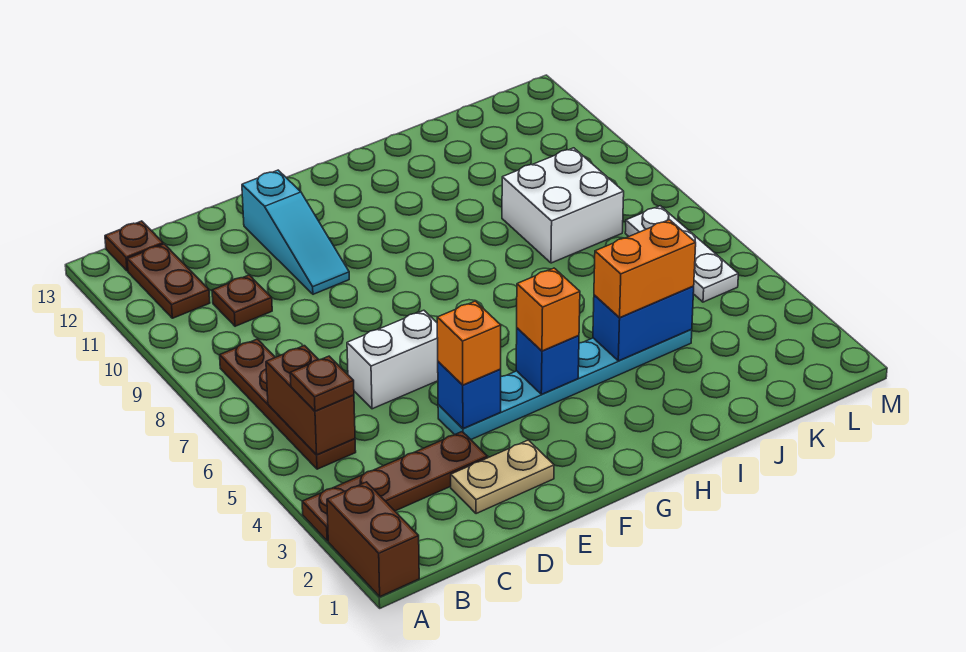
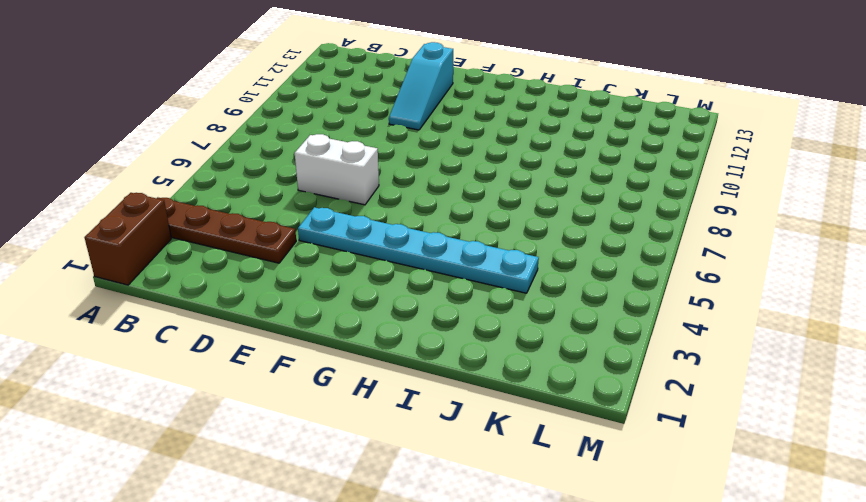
none -> brown plate B5:B8 level 1
none -> brown plate B11:B12 level 1
none -> brown plate B13 level 1

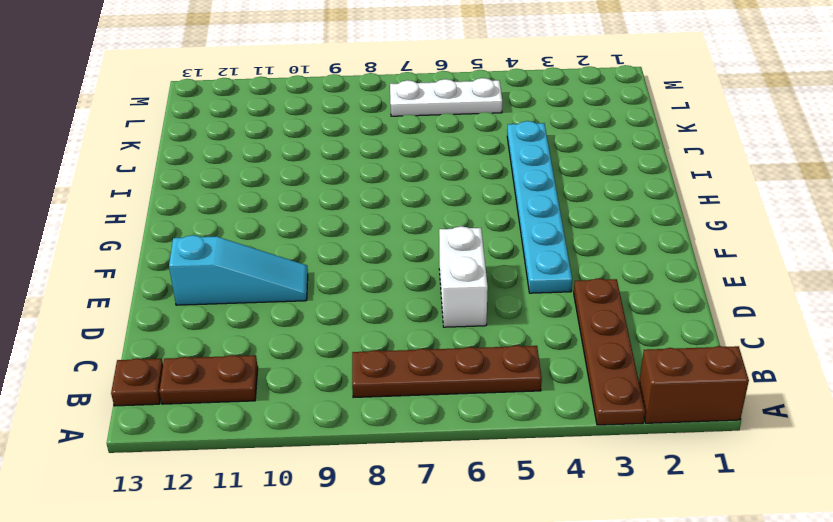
none -> brown plate C10 level 1
none -> tan plate D2:E2 level 1
none -> white brick J8:K9 level 1

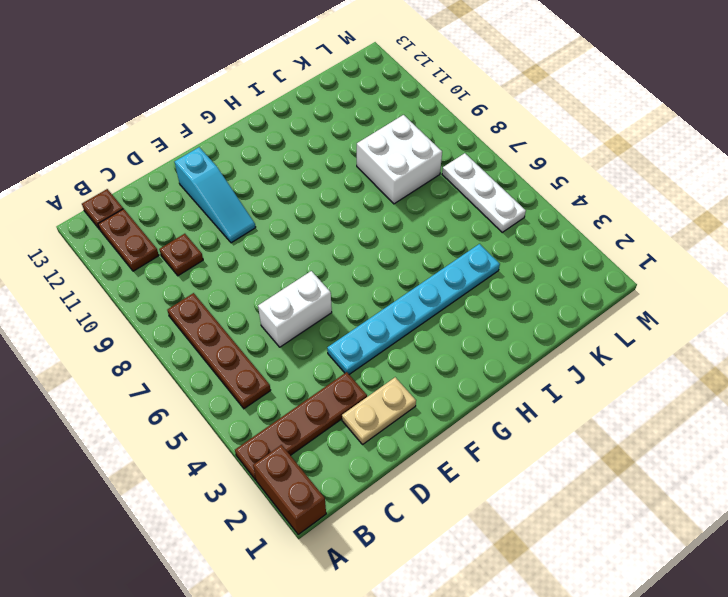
none -> brown brick B5:B6 level 2
none -> blue brick E4 level 2
none -> blue brick G4 level 2

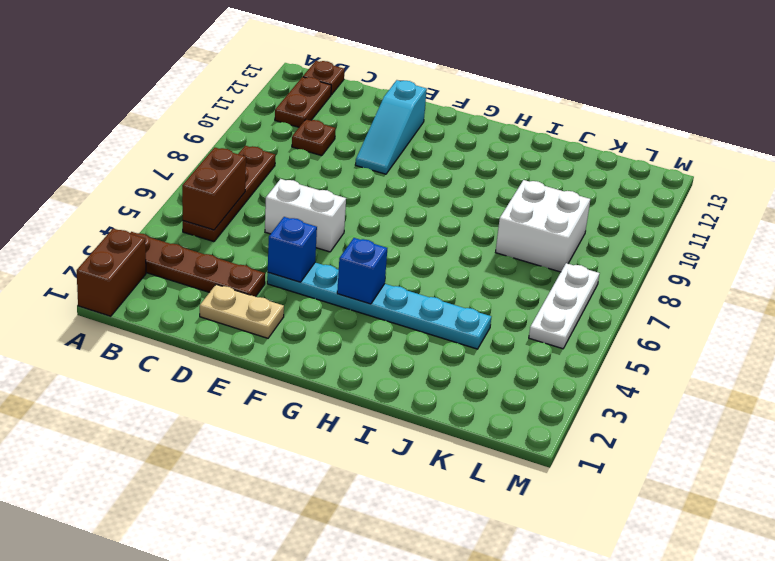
none -> blue brick I4:J4 level 2
none -> brown plate B5 level 3
none -> orange brick E4 level 3

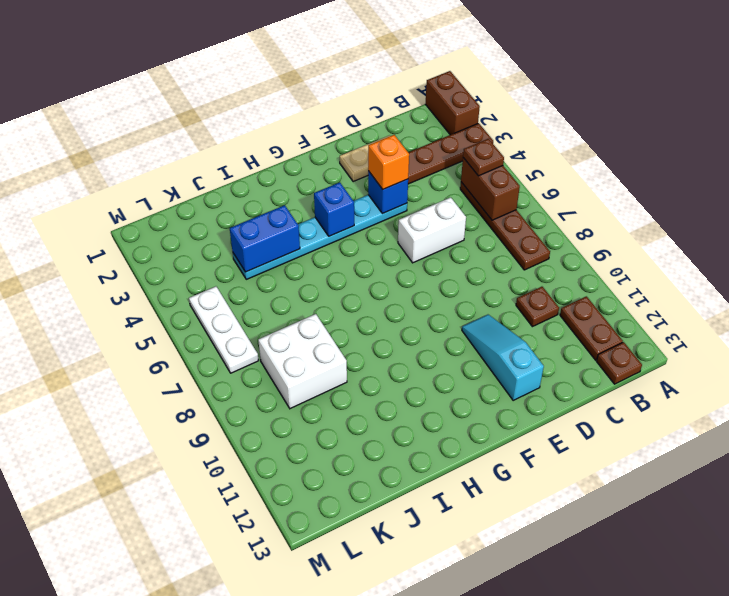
none -> orange brick G4 level 3
none -> orange brick I4:J4 level 3

